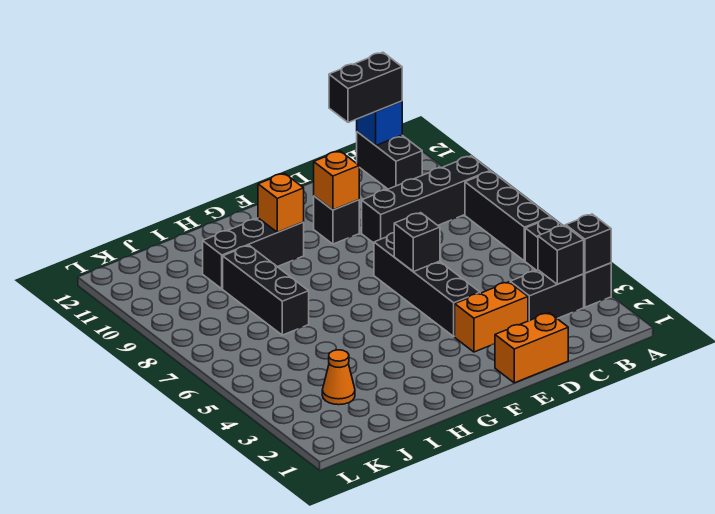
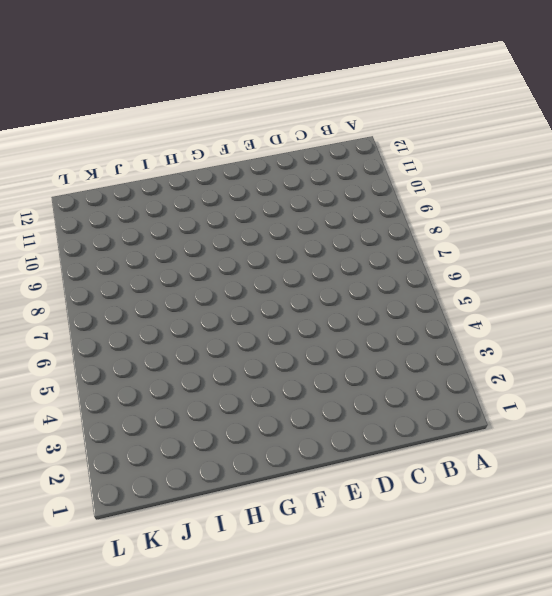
none -> black brick A3:A5 level 1
none -> black brick A6:A8 level 1
none -> black brick A9:D9 level 1

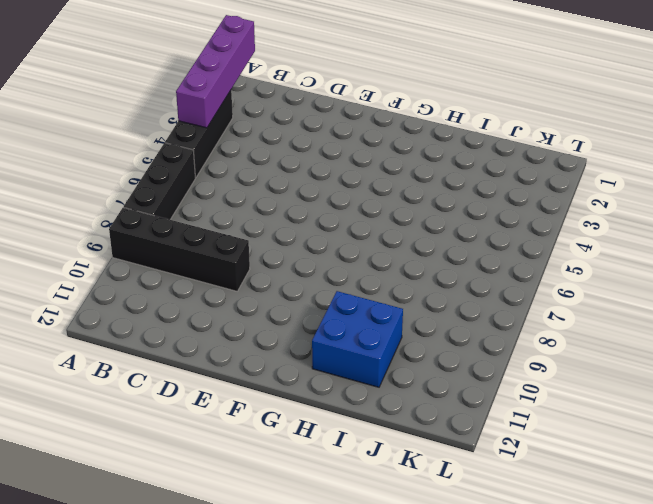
purple brick A1:A4 level 2 -> black brick A3 level 2
blue brick H10:I11 level 1 -> black brick G10:I10 level 1
none -> black brick B3:C3 level 1
none -> black brick B11:B12 level 1
none -> orange brick D1:E1 level 1

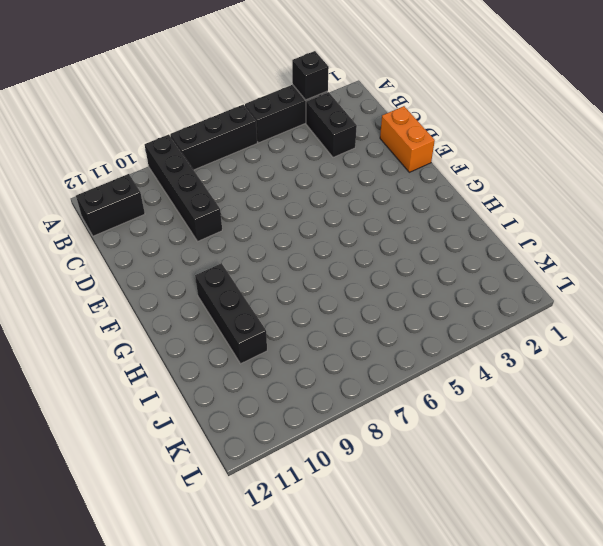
none -> orange brick D3:E3 level 1
none -> black brick E4:E7 level 1
none -> black brick E10 level 1

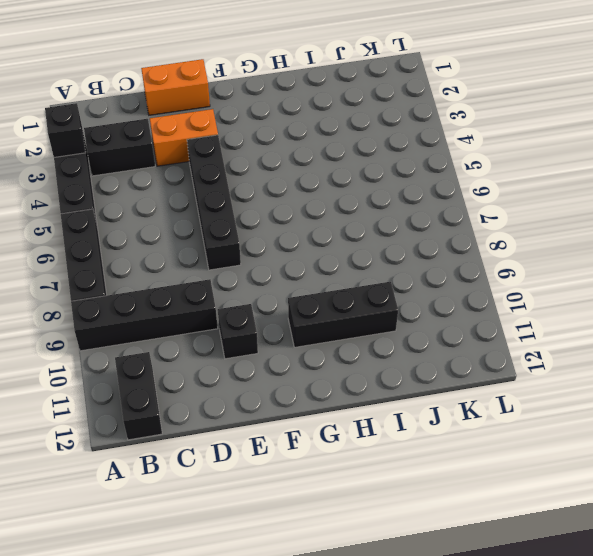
none -> black brick I7:I9 level 1
none -> orange cone J3 level 1
none -> black brick B3 level 2

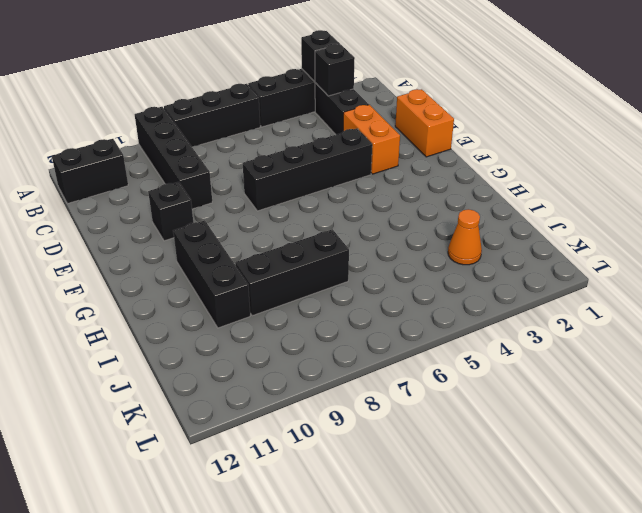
none -> blue brick B12 level 2
none -> black brick E6 level 2
none -> orange brick E10 level 2

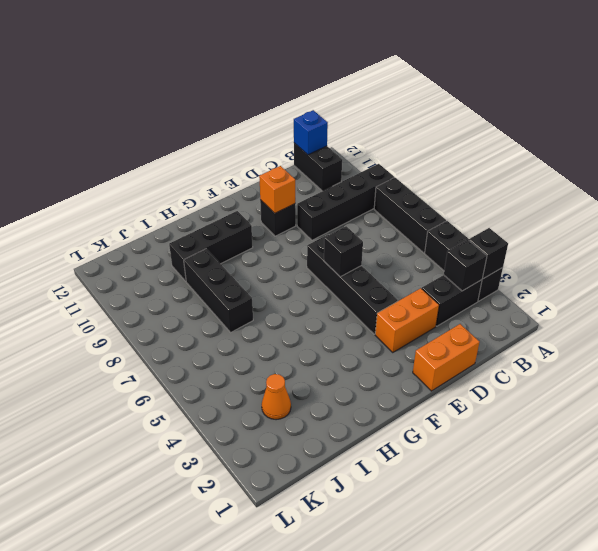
none -> orange brick G10 level 2
none -> black brick B12:C12 level 3

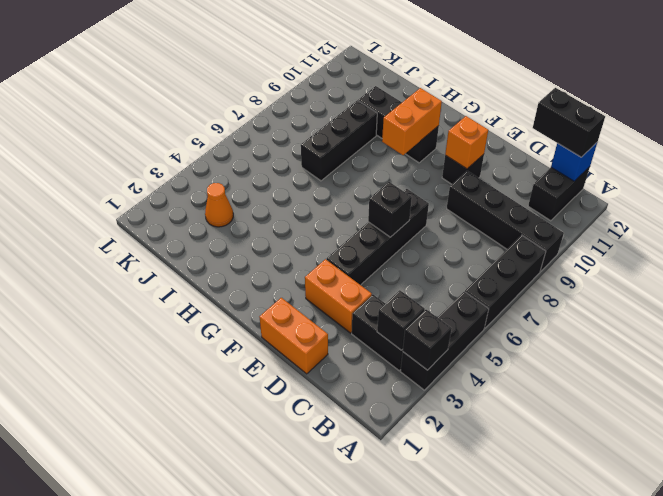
orange brick G9:G10 level 2 -> orange brick G10 level 2

